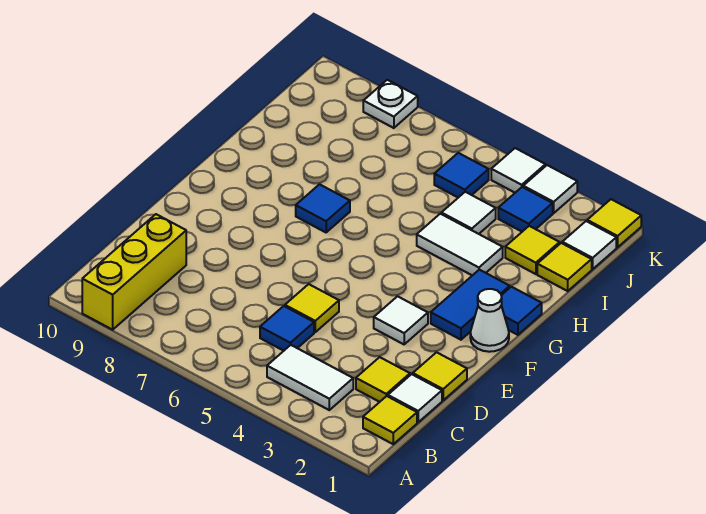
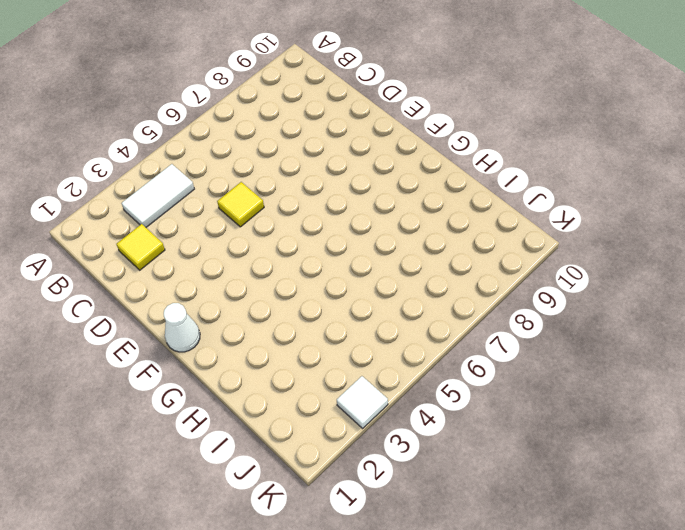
none -> yellow brick A9:C9 level 1
none -> yellow tile B1 level 1
none -> white tile C1 level 1

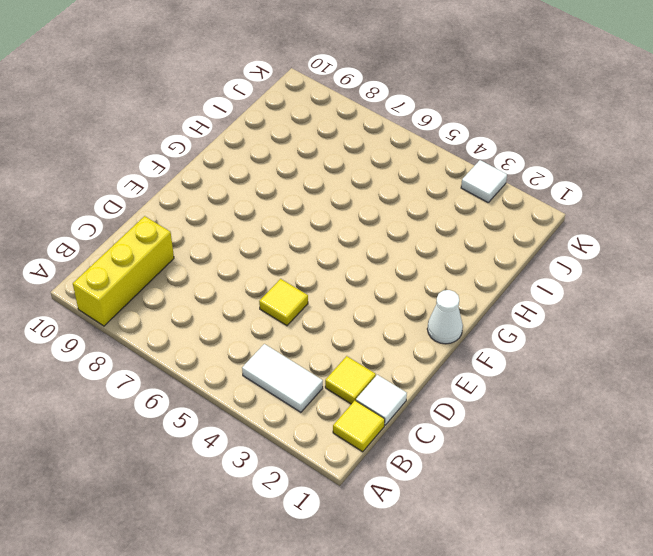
none -> blue tile C5 level 1
none -> yellow tile D1 level 1
none -> white tile E3 level 1

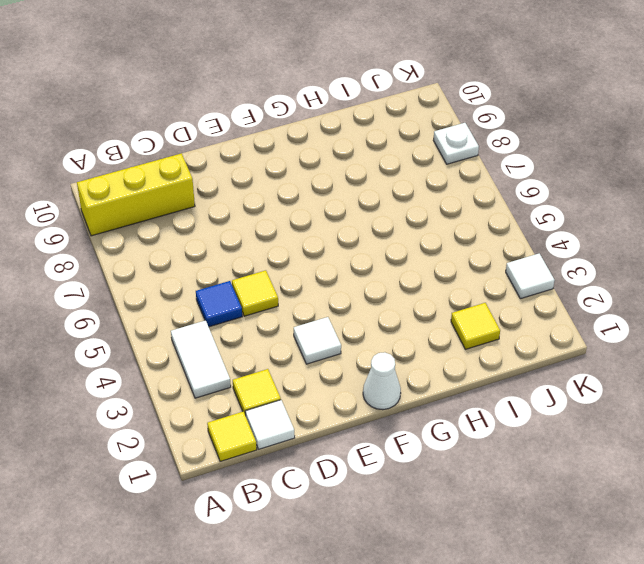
none -> yellow tile D1 level 1
none -> blue tile F2:G2 level 1
none -> blue tile G1 level 1

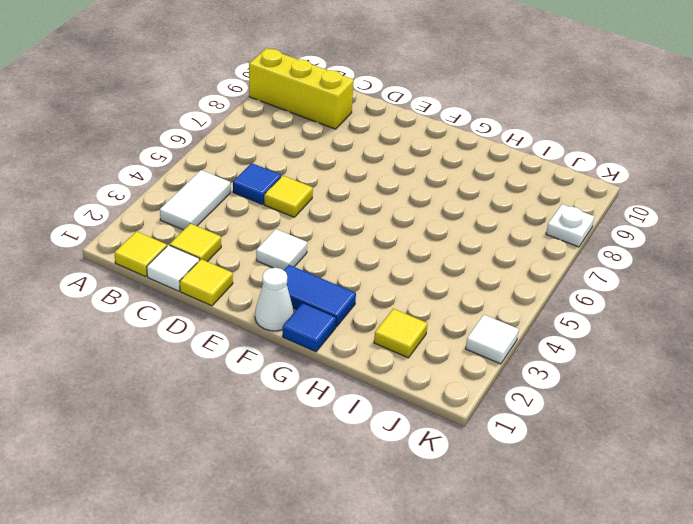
none -> blue tile G7 level 1
none -> white tile H3:H4 level 1
none -> yellow tile I1 level 1

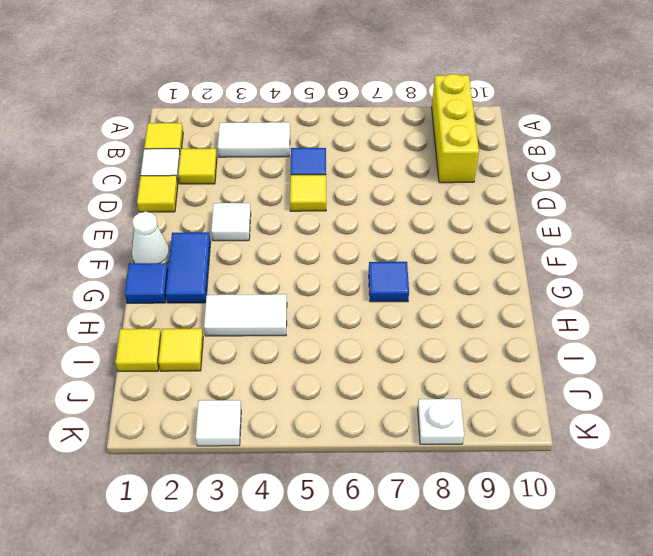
none -> white tile I4 level 1
none -> white tile J1 level 1
none -> blue tile J3 level 1

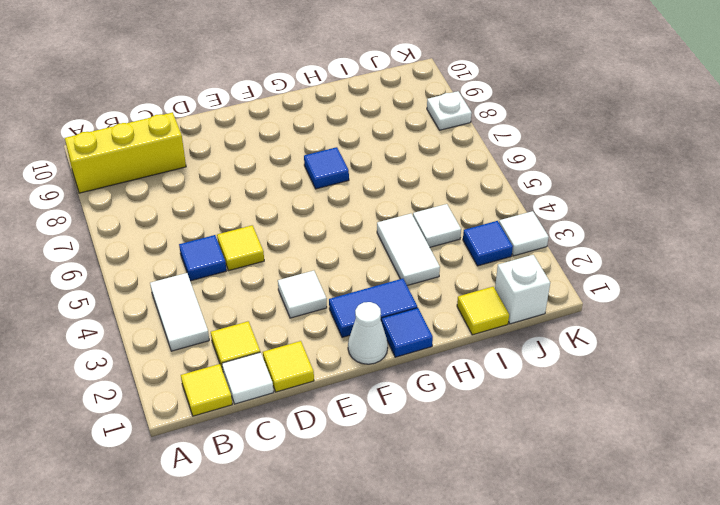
white brick J1 level 1 -> white tile J1 level 1
none -> yellow tile I2 level 1
none -> blue tile J5 level 1
none -> yellow tile K1 level 1

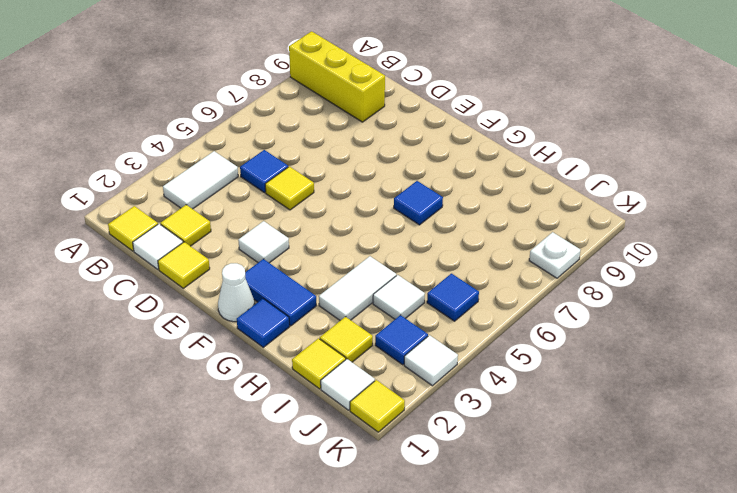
none -> white tile K4 level 1

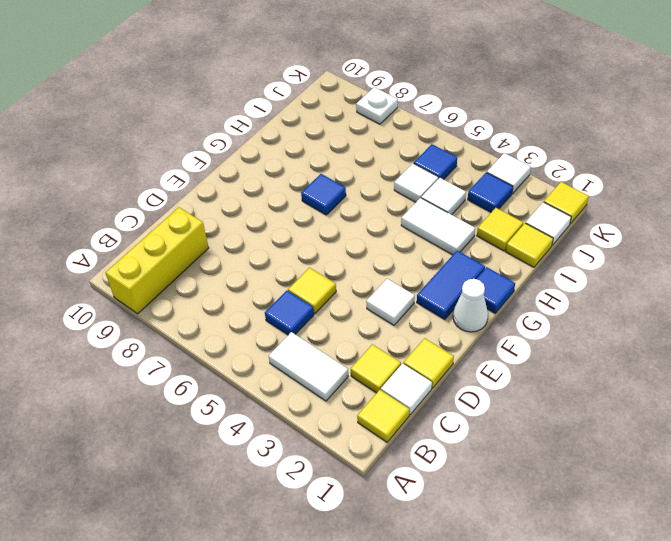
white tile I5 level 1 -> white tile K4 level 1

